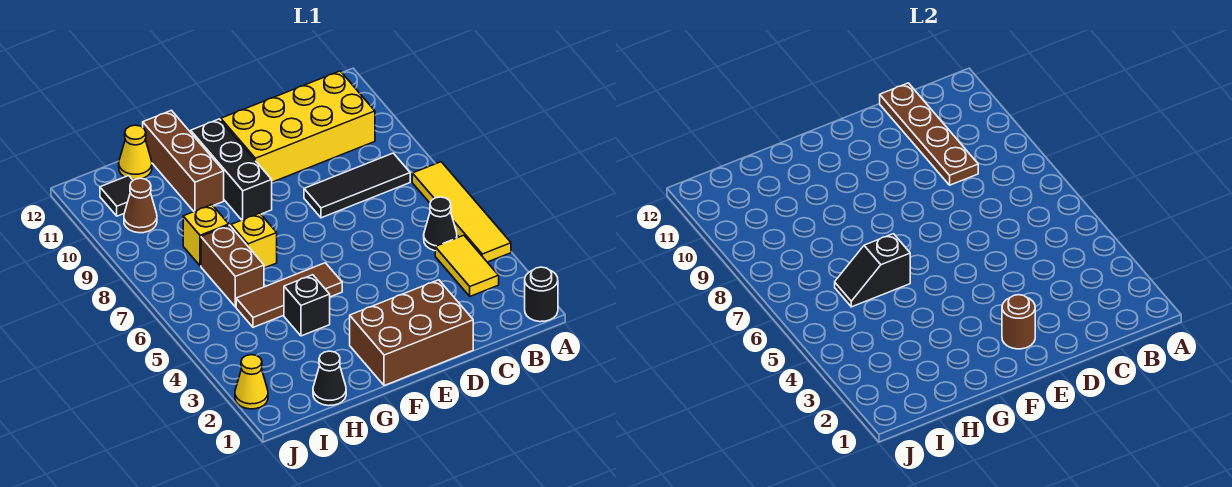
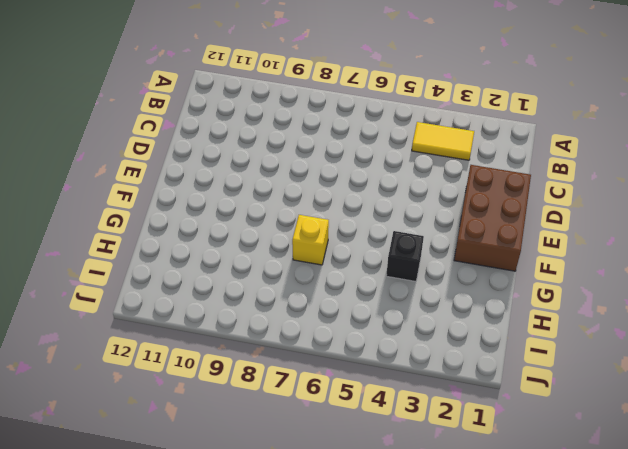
none -> black round brick A1 level 1
none -> yellow tile A4:A7 level 1
none -> black cone B5 level 1

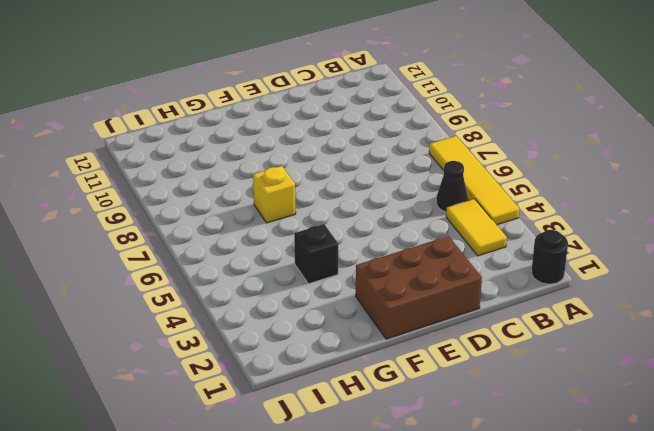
none -> black tile B8:D8 level 1
none -> yellow brick B10:E11 level 1
none -> brown tile F5:H5 level 1

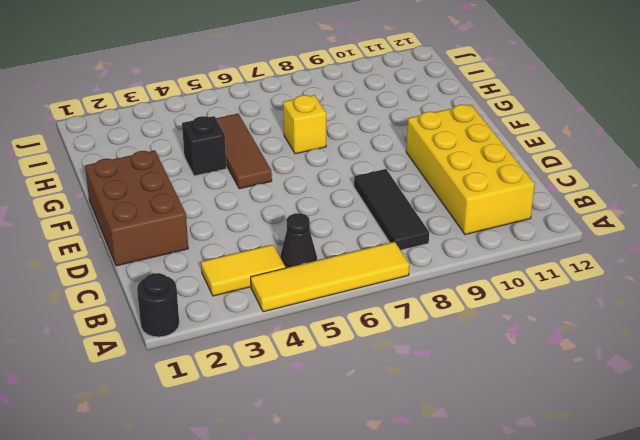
none -> black brick F9:F11 level 1
none -> brown brick G10:G12 level 1
none -> black cone H1 level 1

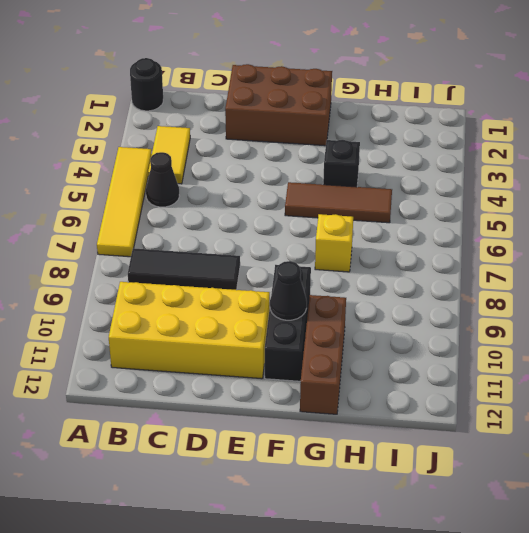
black cone F10 level 2 -> black cone H1 level 1
none -> brown brick H6:H7 level 1
none -> yellow brick H8 level 1
none -> yellow cone H12 level 1

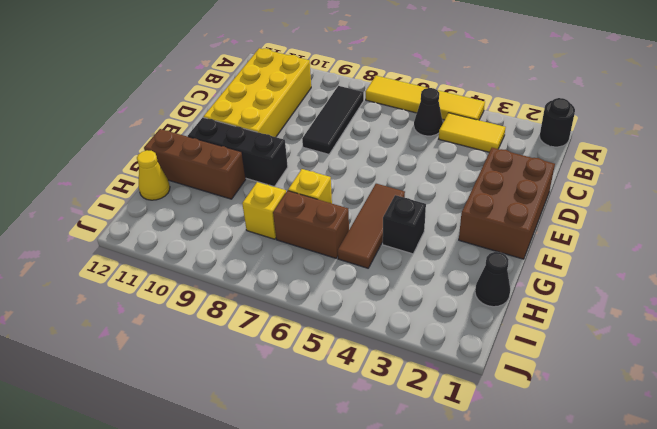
none -> brown cone I10 level 1
none -> black tile I11 level 1
none -> yellow cone J2 level 1

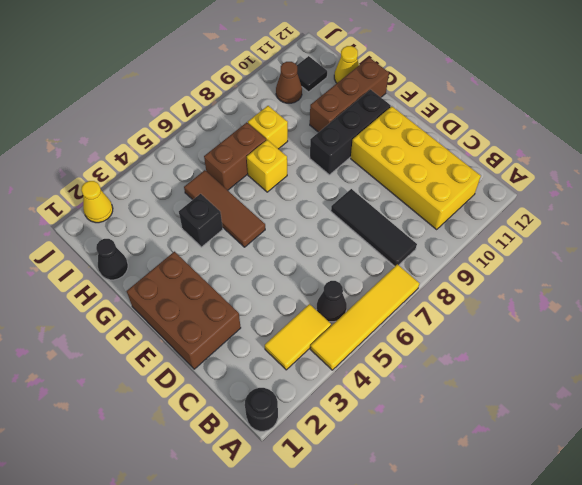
none -> brown plate C9:C12 level 2
none -> brown round brick E2 level 2
none -> black slope G6:H6 level 2 top G

